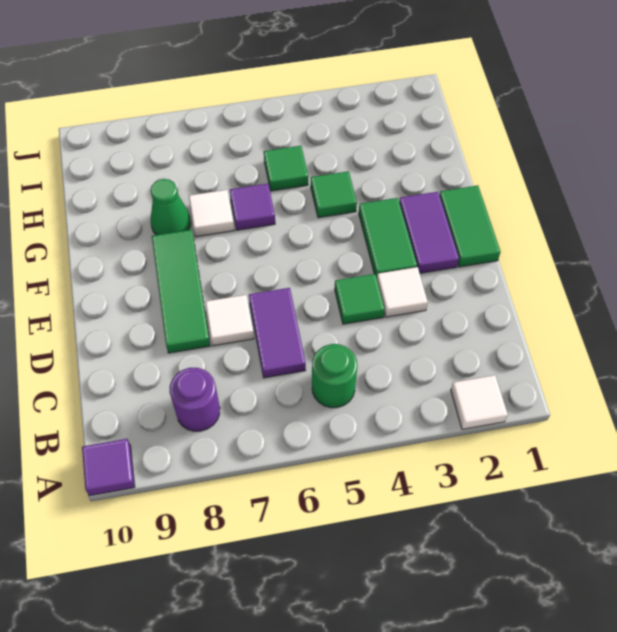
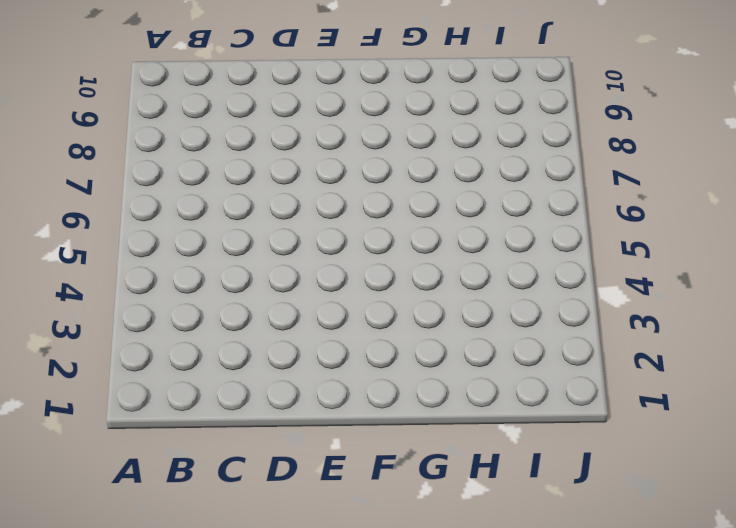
none -> white tile A2 level 1
none -> purple tile A10 level 1
none -> green round brick B5 level 1

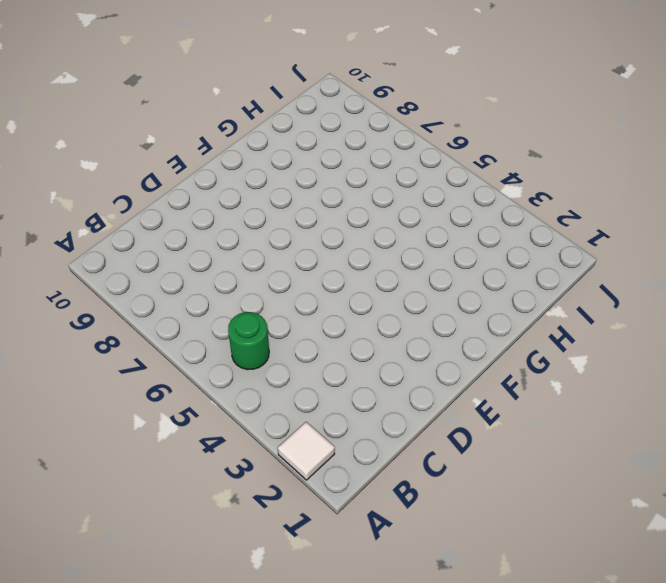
none -> purple tile A10 level 1
none -> purple round brick B8 level 1
none -> purple tile C6:D6 level 1

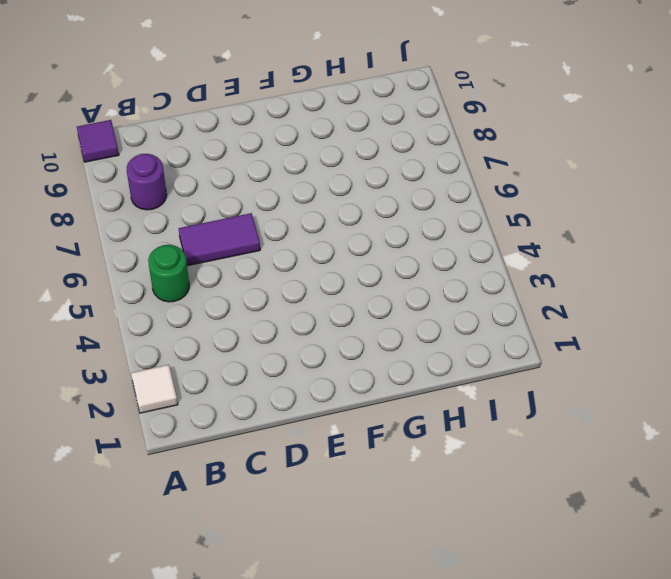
none -> white tile D3 level 1
none -> green tile D4 level 1
none -> white tile D7 level 1

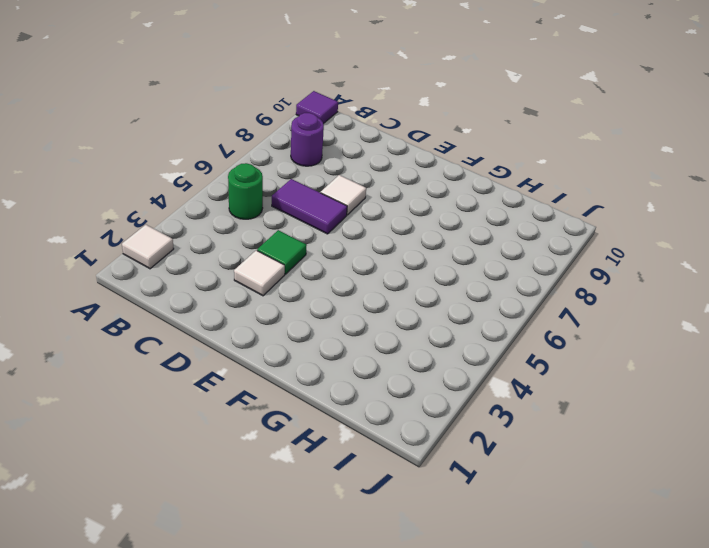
none -> green tile D8:F8 level 1
none -> green tile E1:F1 level 1
none -> purple tile E2:F2 level 1

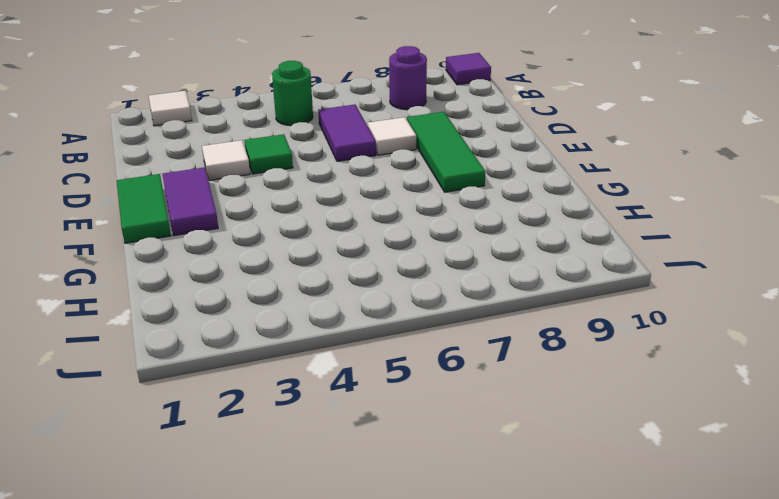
none -> green tile E3:F3 level 1
none -> green tile G4 level 1
none -> purple tile G6 level 1

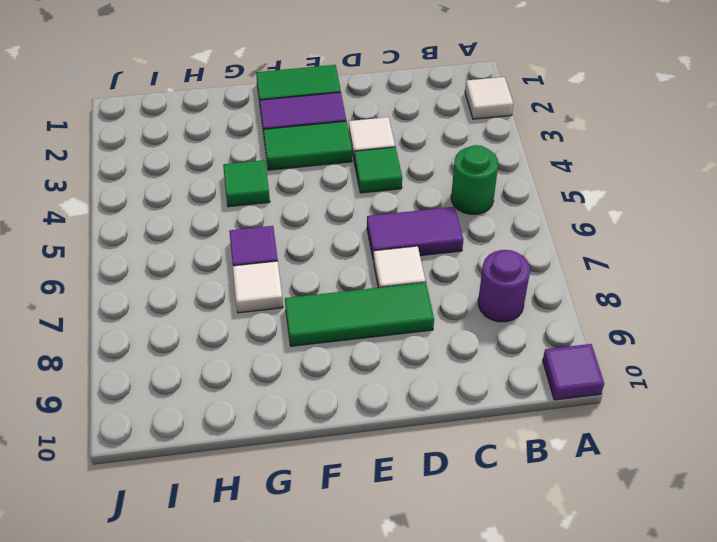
none -> green cone G8 level 1
none -> green tile H5 level 1

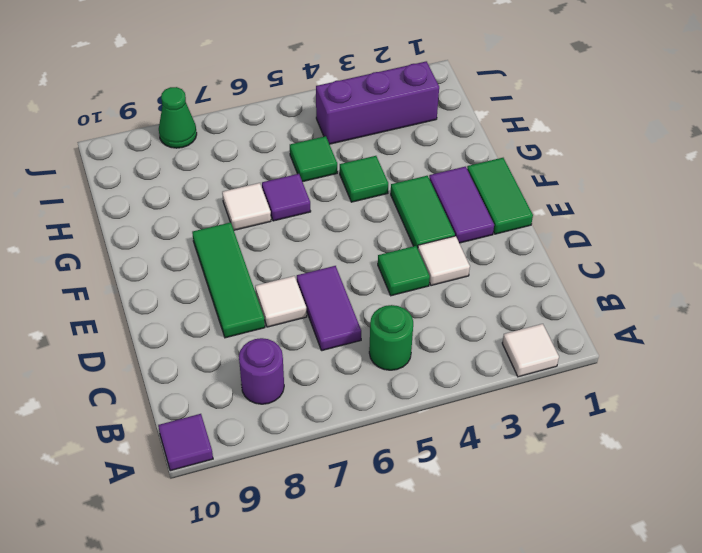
purple brick I2:I4 level 1 -> none
green cone J8 level 1 -> green cone G8 level 1

